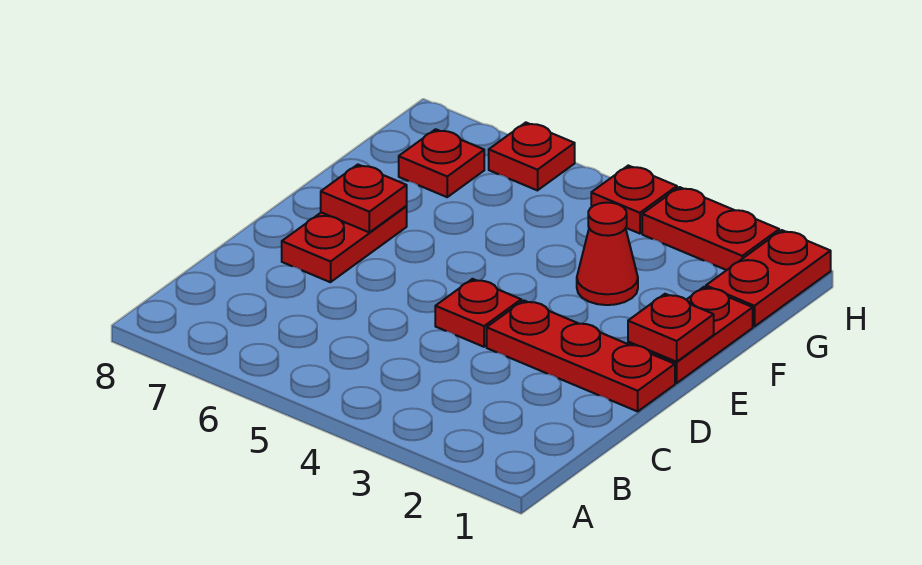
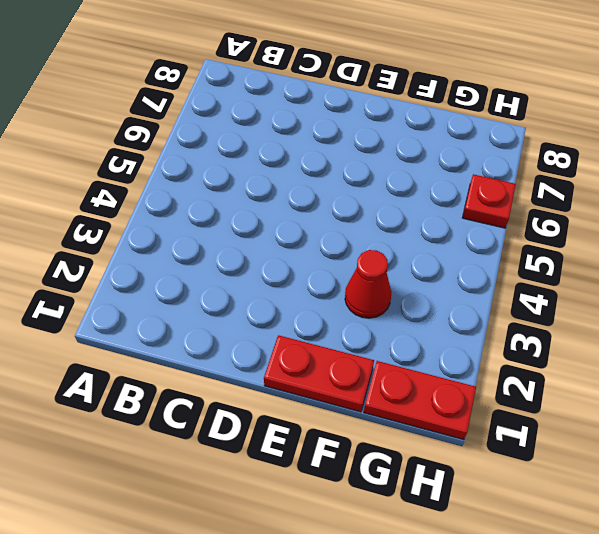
none -> red plate D1:D3 level 1
none -> red plate D4 level 1
none -> red plate D7:E7 level 1

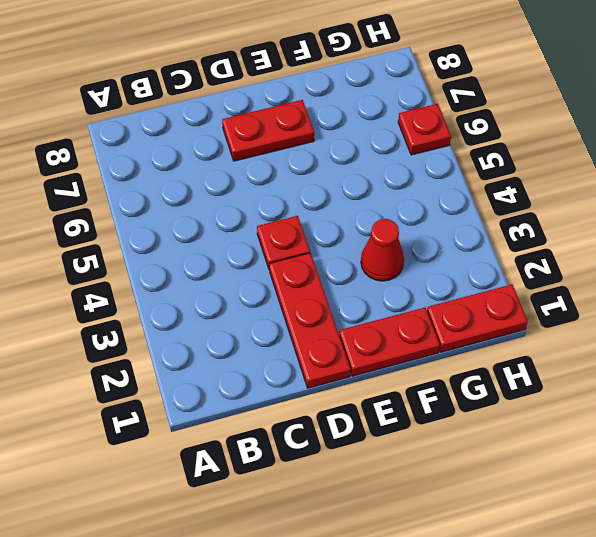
none -> red plate G7 level 1
none -> red plate H2:H3 level 1
none -> red plate H4 level 1

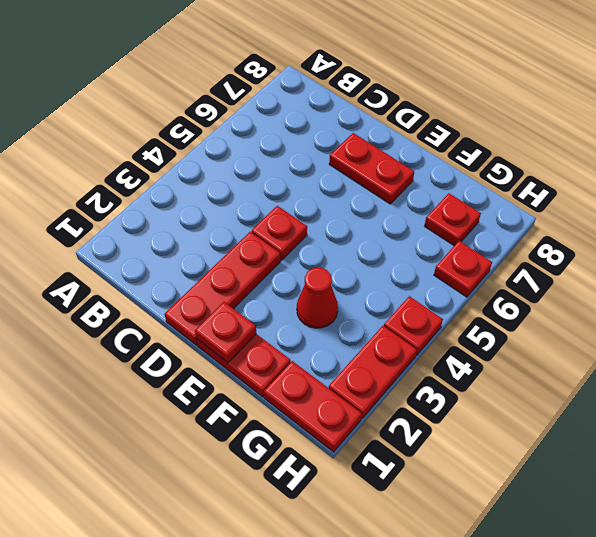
none -> red plate E7 level 2

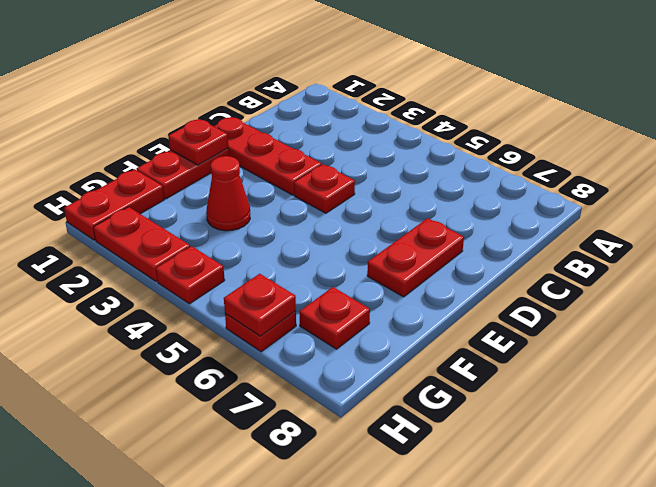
red plate H6 level 2 -> red plate E7 level 2

